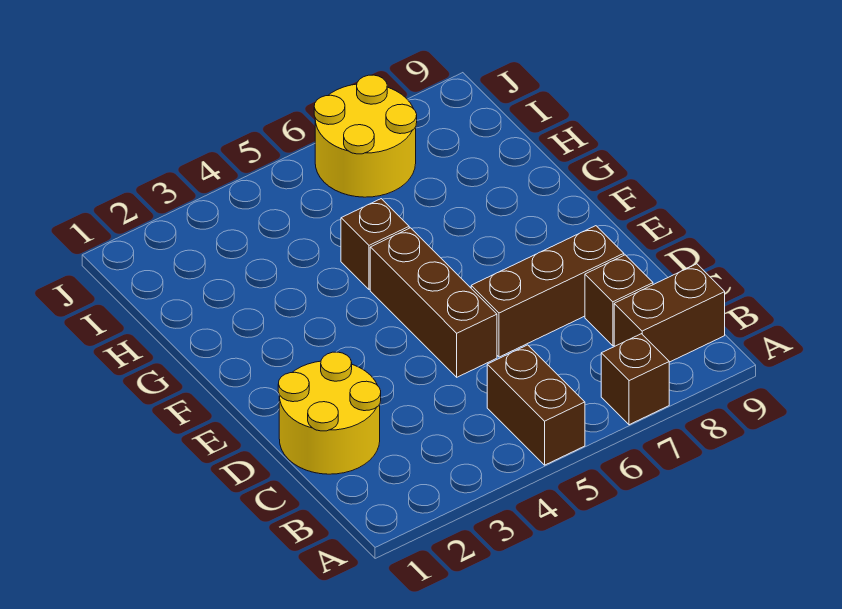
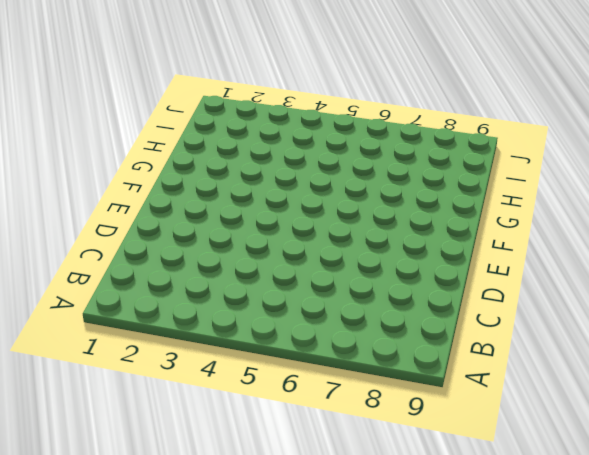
none -> brown brick A5:B5 level 1
none -> brown brick A7 level 1

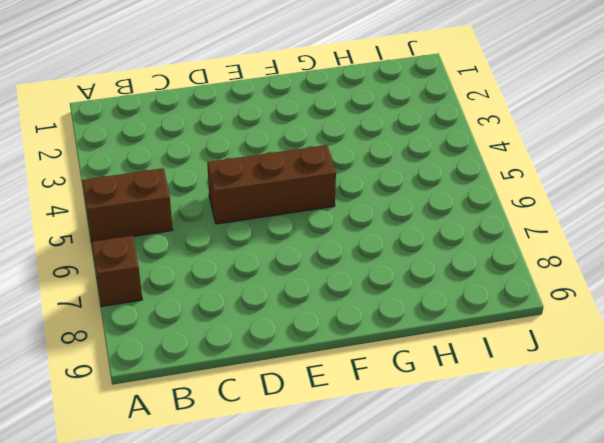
none -> brown brick B8:B9 level 1
none -> yellow round brick C1:D2 level 1

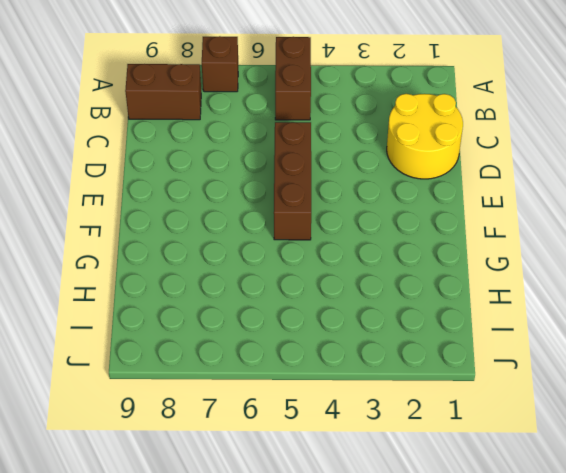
none -> brown brick C8 level 1
none -> brown brick D6:D8 level 1

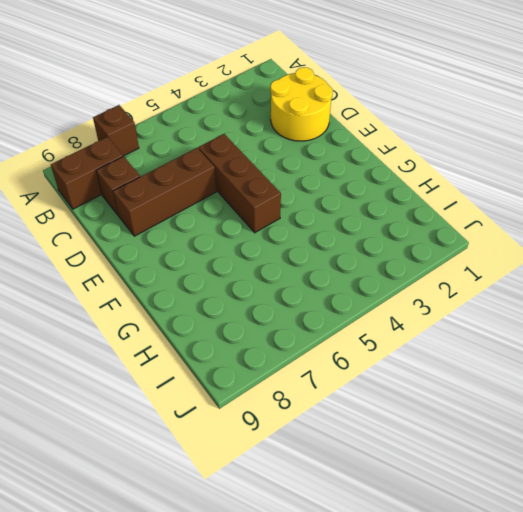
none -> brown brick A5:B5 level 1
none -> brown brick G5 level 1

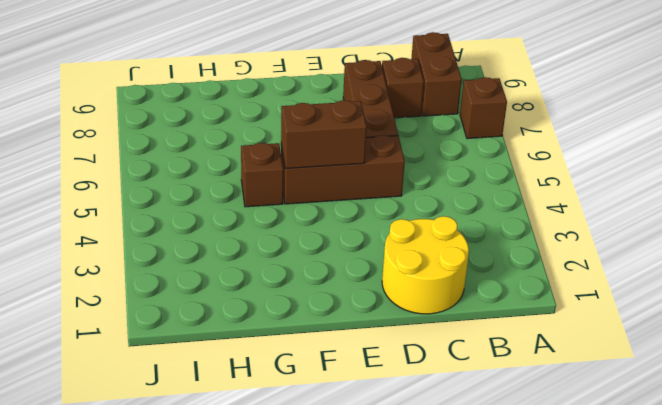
brown brick E5:F5 level 2 -> brown brick A5:B5 level 1
none -> yellow round brick I6:J7 level 1

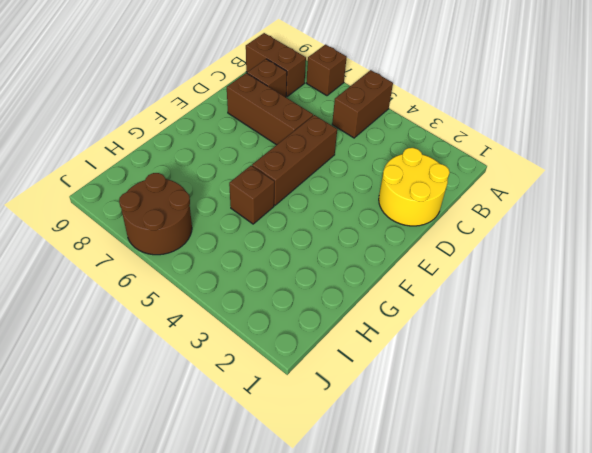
brown round brick I6:J7 level 1 -> yellow round brick I6:J7 level 1

